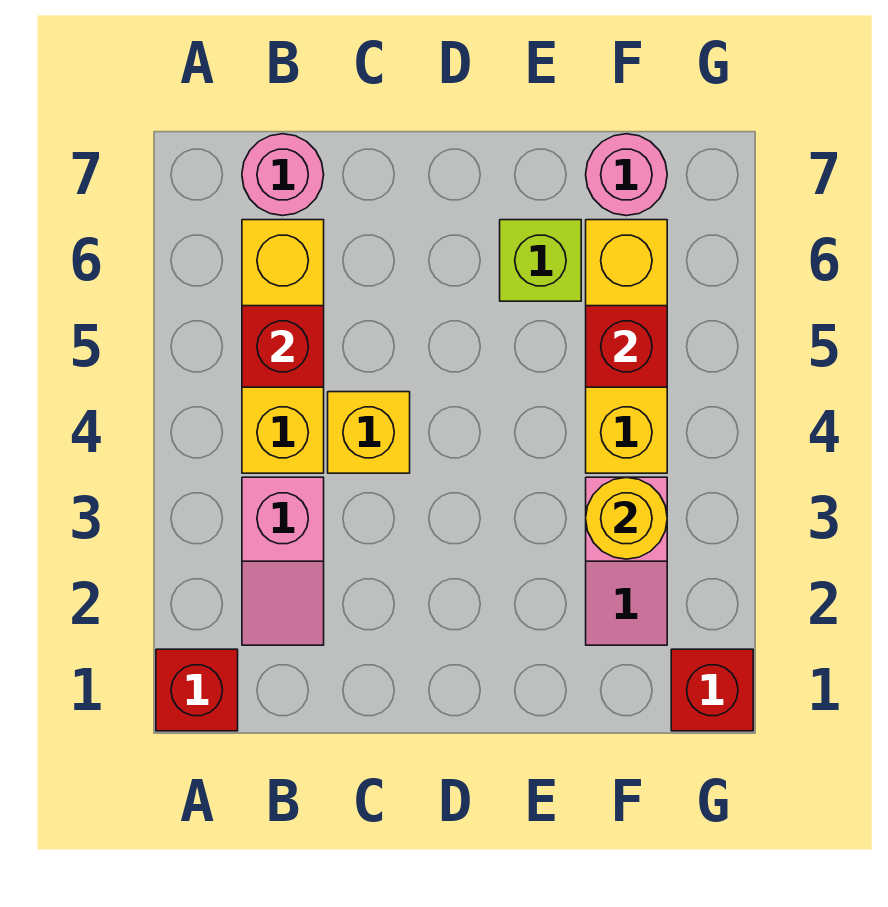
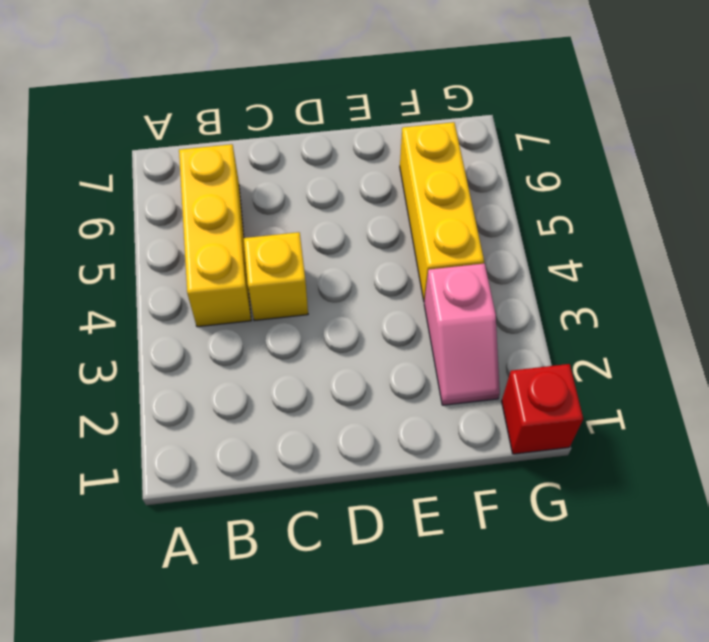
none -> red brick A1 level 1
none -> pink slope B2:B3 level 1 top 3
none -> pink round brick B7 level 1

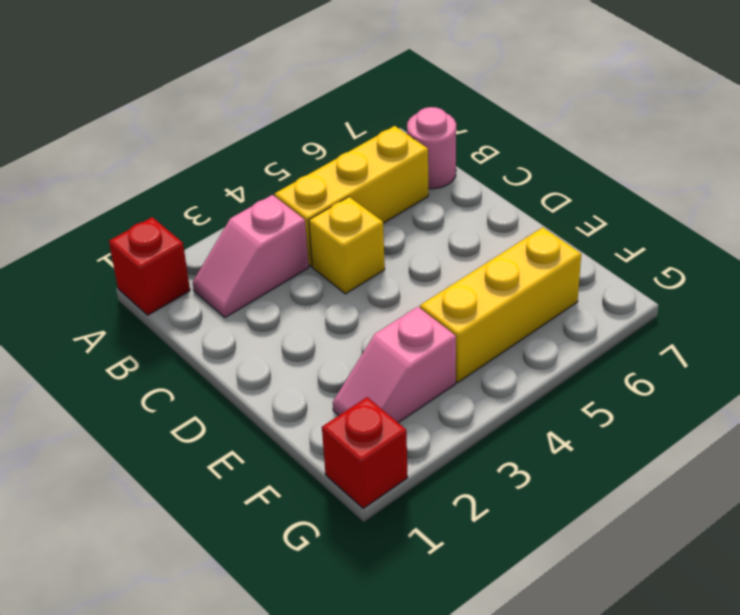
none -> lime brick E6 level 1
none -> pink round brick F7 level 1
none -> red brick B5 level 2

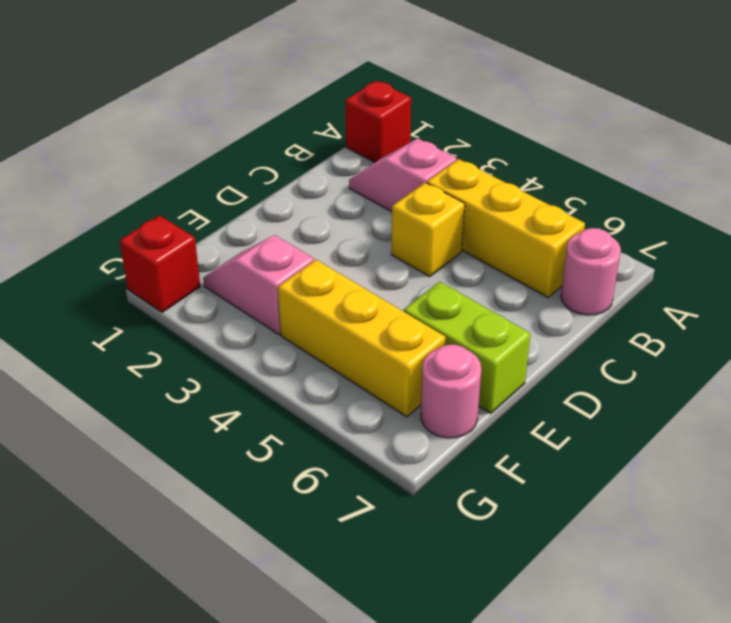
lime brick E6:E7 level 1 -> lime brick E6 level 1
none -> red brick B5 level 2
none -> yellow round brick F3 level 2
none -> red brick F5 level 2

